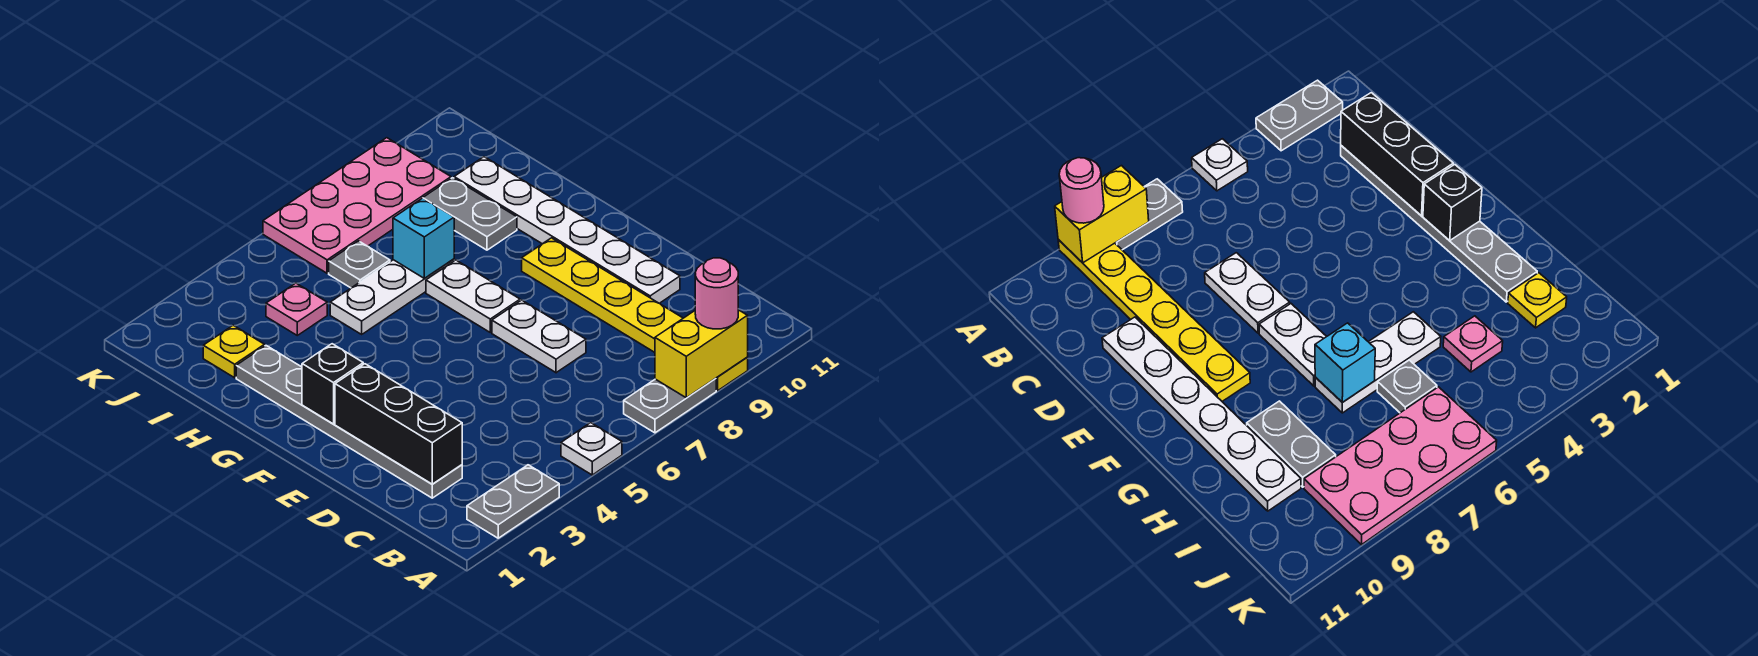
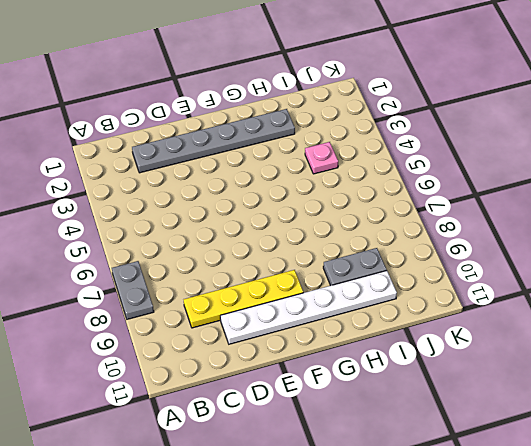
yellow plate C9:F9 level 1 -> yellow plate A9:F9 level 1
none -> grey plate A2:A3 level 1
none -> white plate A5 level 1
none -> white plate D7:E7 level 1

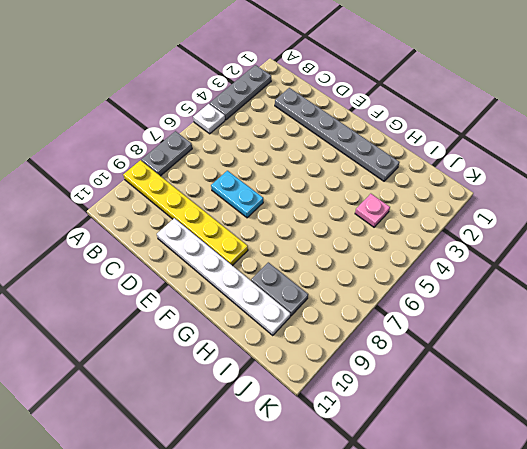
grey plate A2:A4 level 1 -> grey plate A2:A3 level 1
cyan plate D7:E7 level 1 -> white plate D7:E7 level 1
none -> white plate F7:G7 level 1
none -> white plate H5:H7 level 1
none -> yellow plate I2 level 1

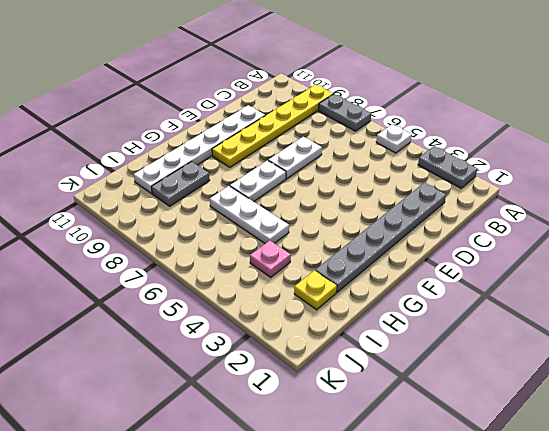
none -> grey plate I6 level 1
none -> pink plate J6:K9 level 1
none -> yellow brick A8:A9 level 2

